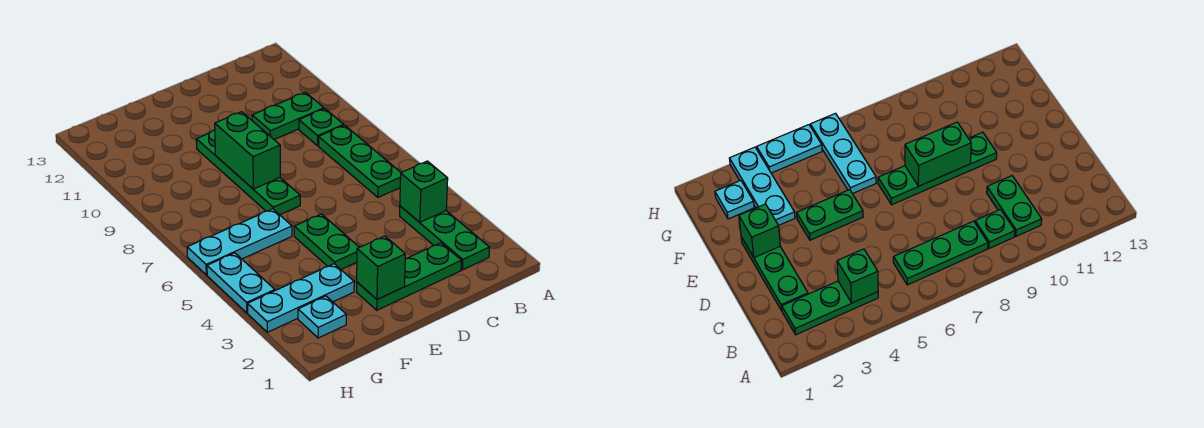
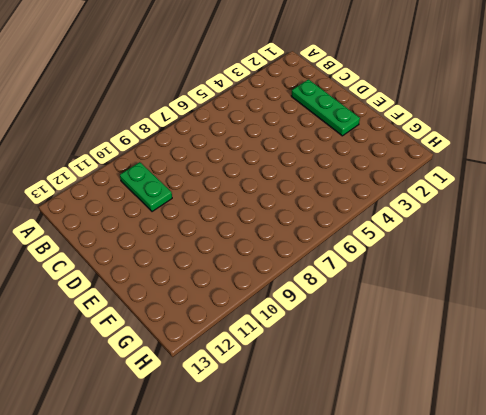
none -> green plate B2:B4 level 1
none -> green plate B6:B8 level 1
none -> green plate B9 level 1

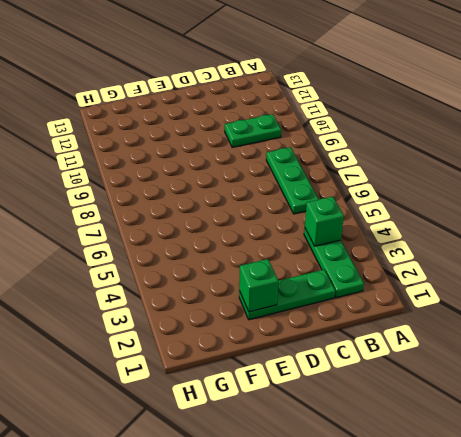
none -> green plate B9 level 1
none -> green plate E4:E5 level 1
none -> green plate E7:E10 level 1

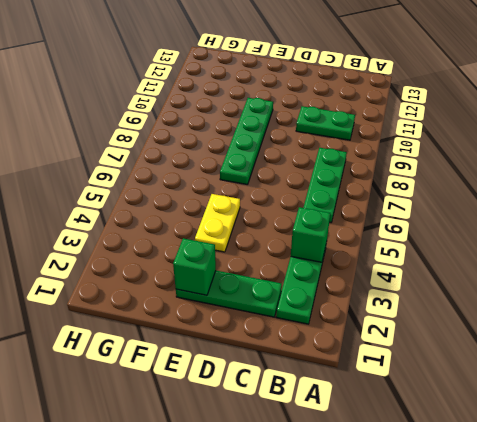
yellow plate E4:E5 level 1 -> green plate E4:E5 level 1
none -> green plate B9 level 1
none -> cyan plate F3:H3 level 1
none -> cyan plate F6:H6 level 1

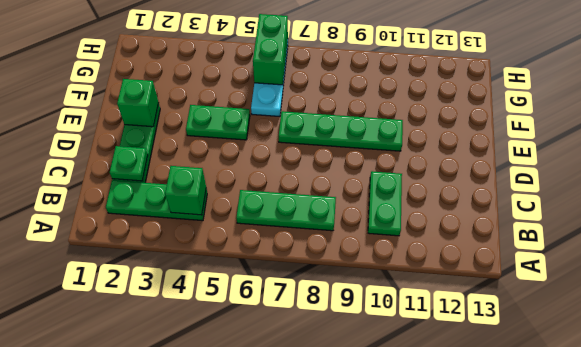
green plate C2 level 2 -> green plate B9 level 1
green brick G6:H6 level 2 -> green brick E8:E9 level 2
none -> cyan plate F3:H3 level 1
none -> cyan plate G2 level 1
none -> cyan plate H4:H5 level 1

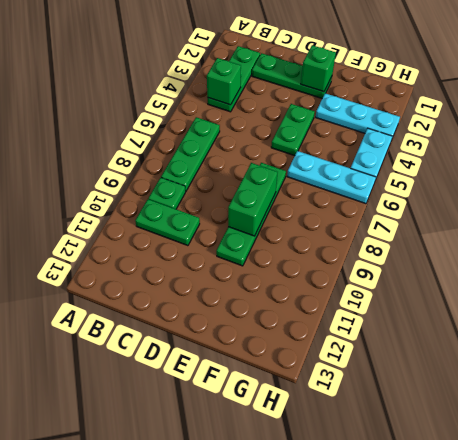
none -> cyan plate G2 level 1

